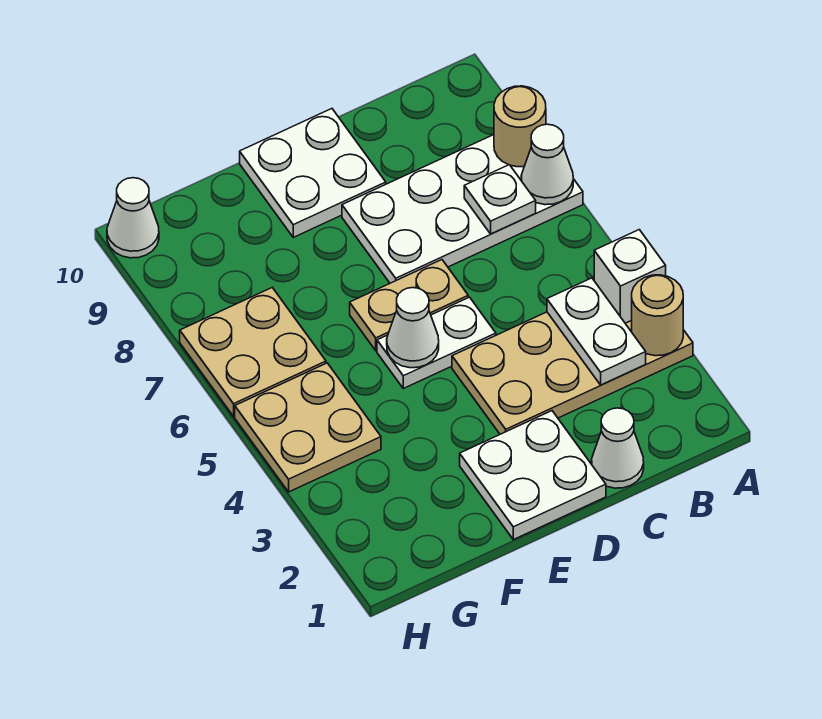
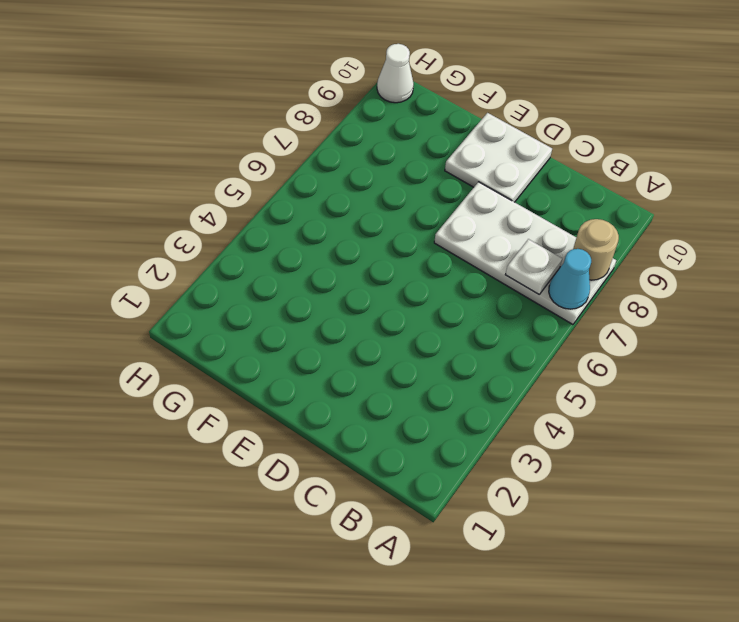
cyan cone A7 level 2 -> white cone A7 level 2
none -> tan plate A3:D4 level 1
none -> white cone C1 level 1
none -> white plate D1:E2 level 1

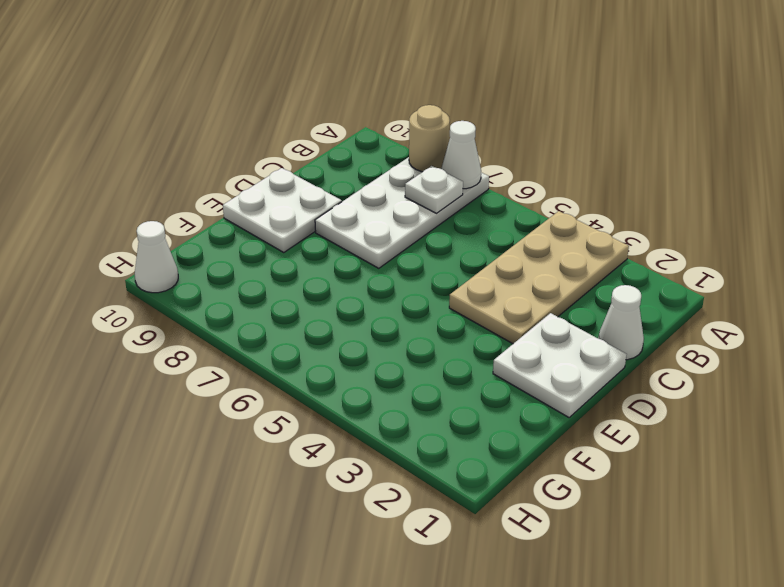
none -> white plate D5:E5 level 1
none -> tan plate D6:E6 level 1
none -> tan plate G4:H5 level 1

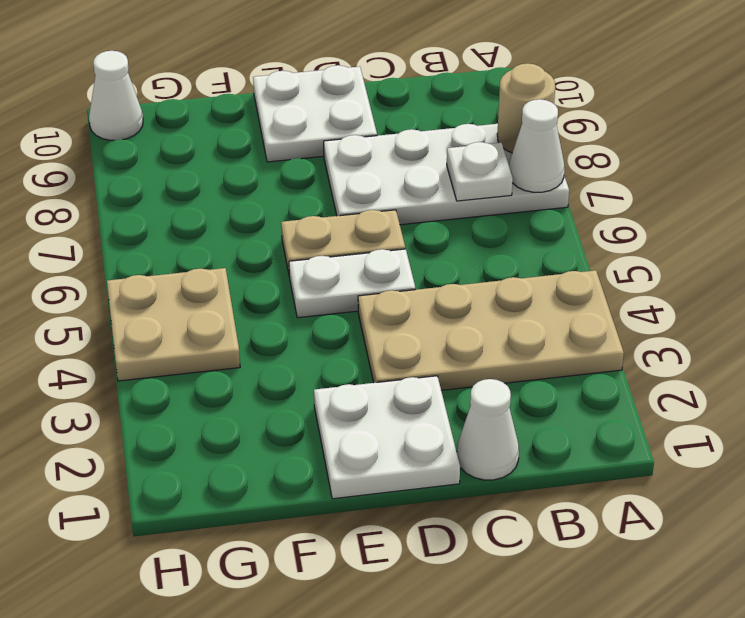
none -> tan plate G6:H7 level 1
none -> tan round brick A3 level 2
none -> white brick A4 level 2

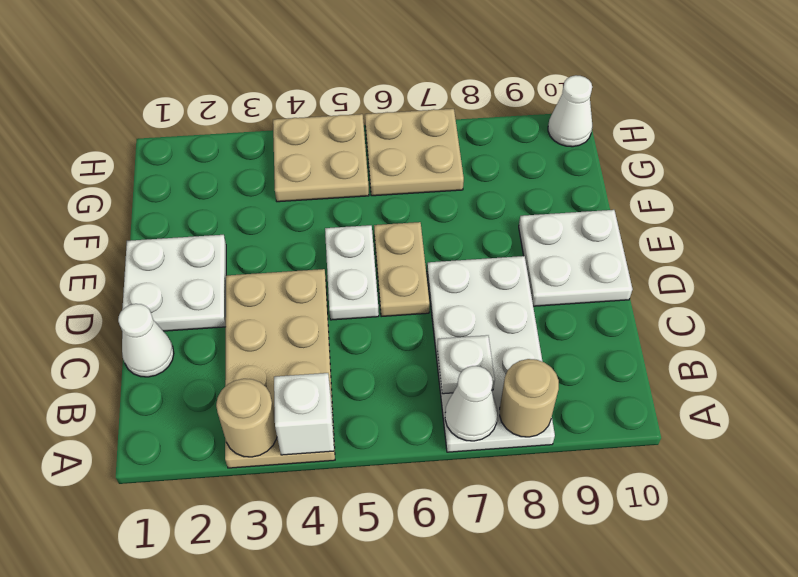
none -> white plate B3:B4 level 2
none -> white cone E5 level 2

